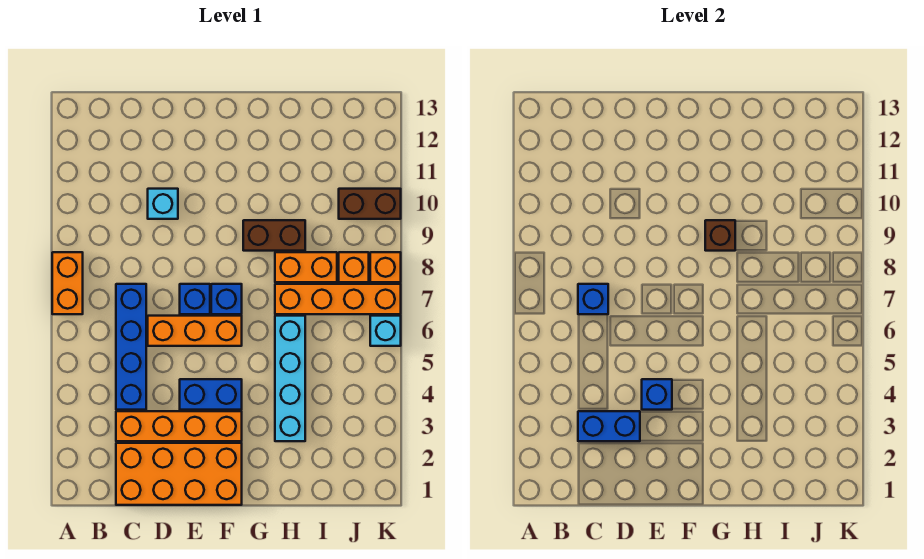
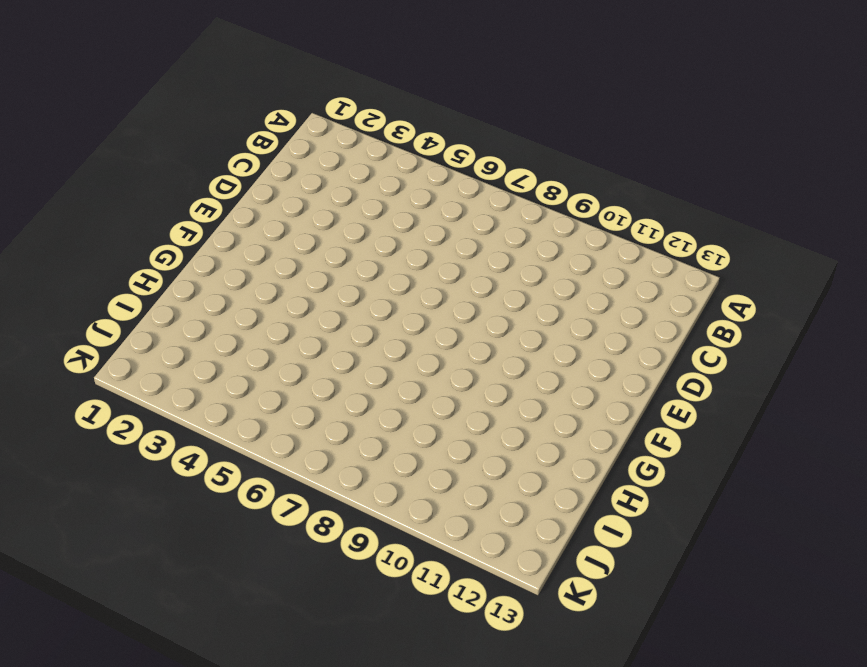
none -> orange brick A7:A8 level 1
none -> orange brick C1:F2 level 1
none -> orange brick C3:F3 level 1

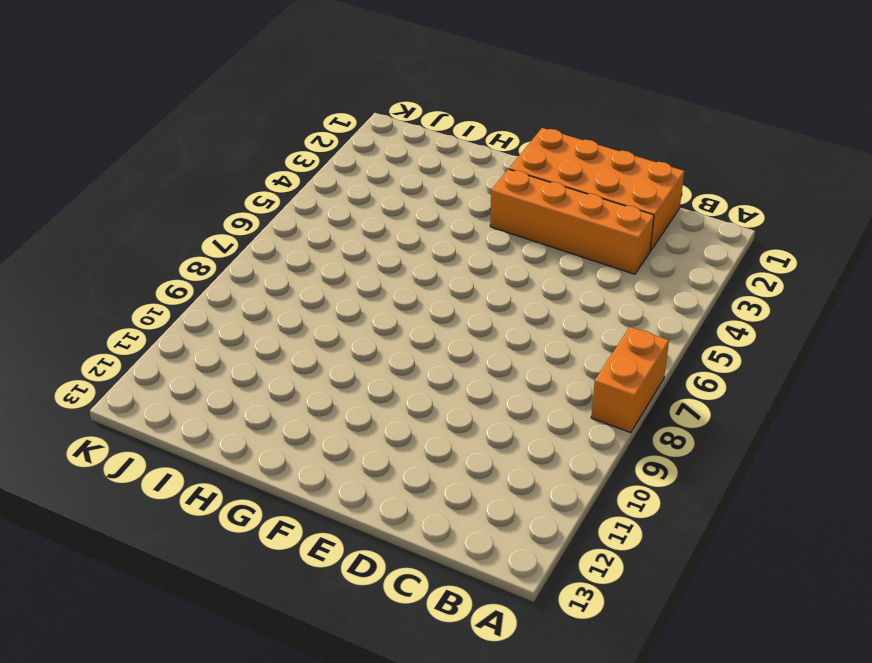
none -> blue brick C4:C7 level 1
none -> orange brick D6:F6 level 1
none -> cyan brick D10 level 1

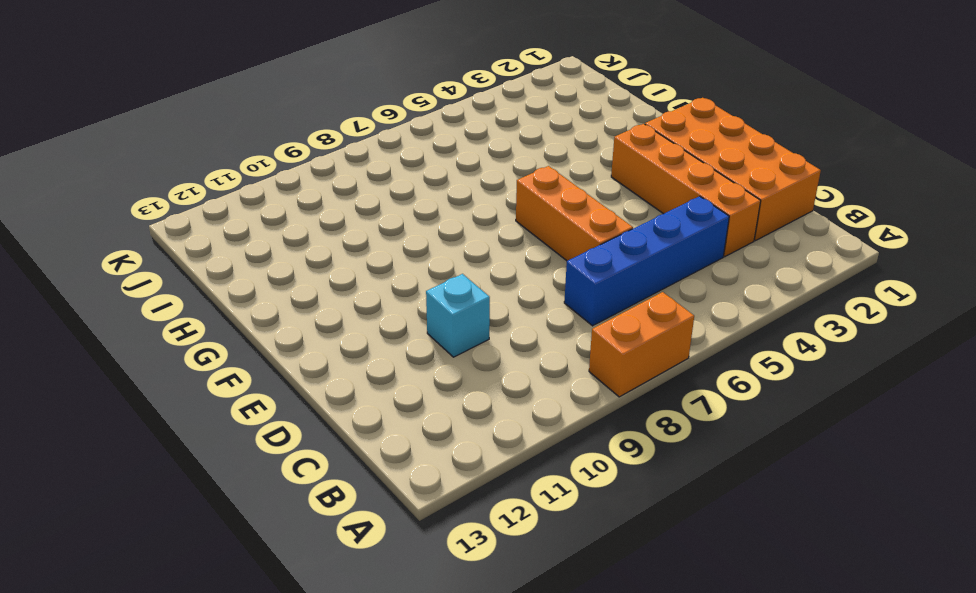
none -> blue brick E4:F4 level 1
none -> blue brick E7 level 1
none -> blue brick F7 level 1

